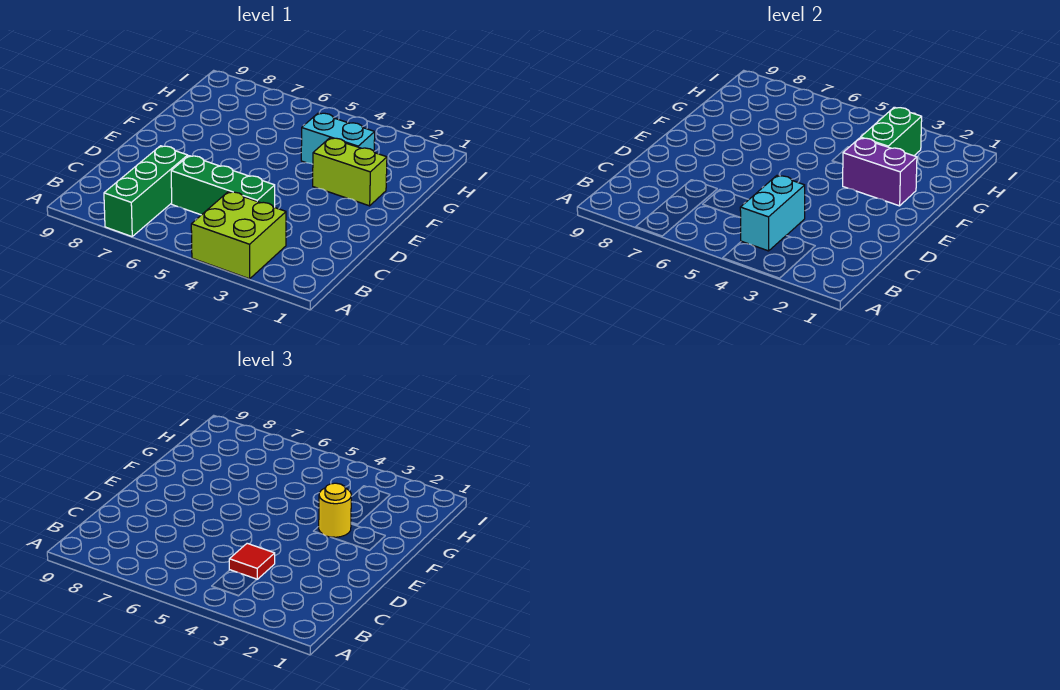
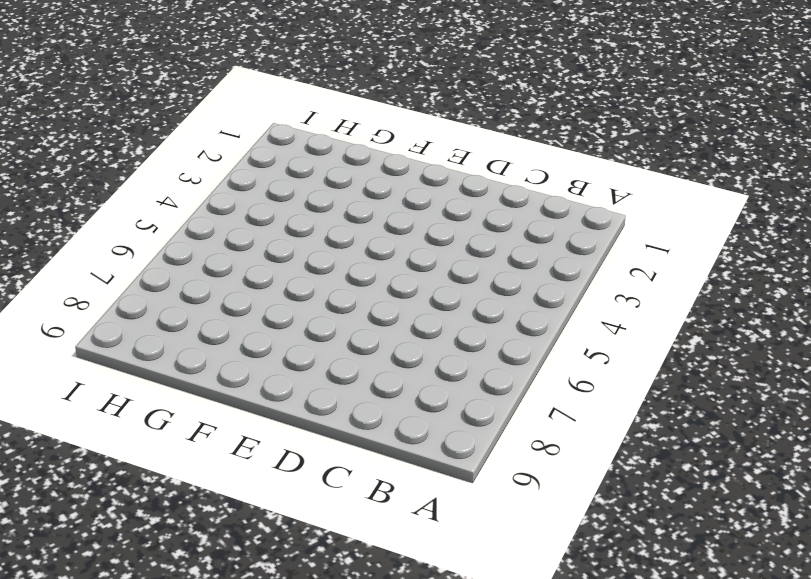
none -> lime brick A3:B4 level 1
none -> green brick A7:C7 level 1

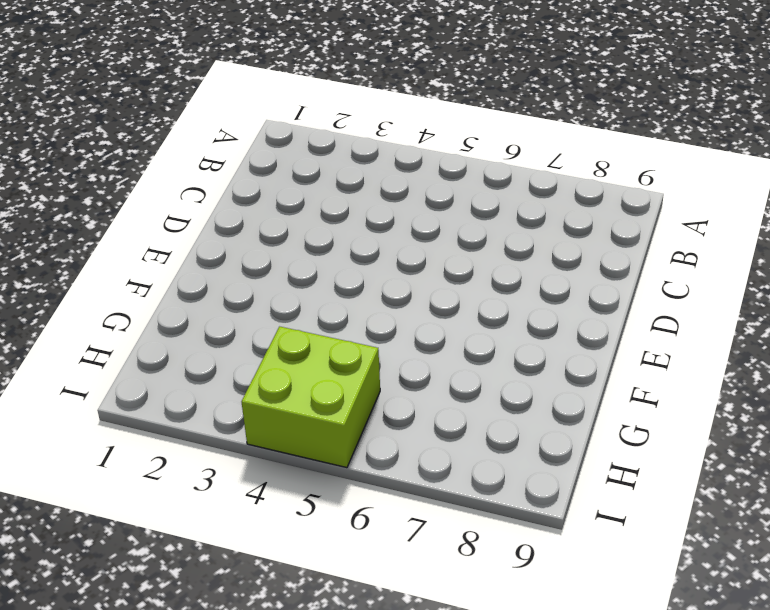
lime brick H4:I5 level 1 -> lime brick A3:B4 level 1
none -> green brick A7:C7 level 1
none -> green brick C4:C6 level 1

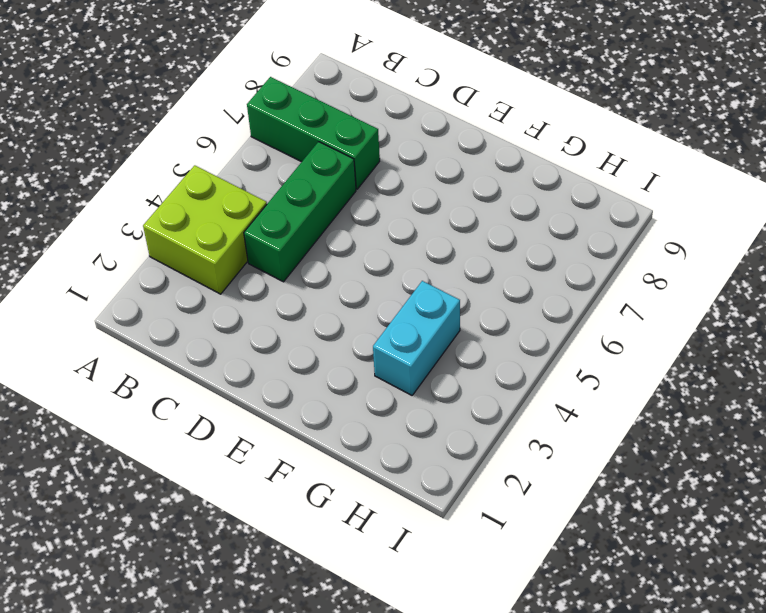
none -> lime brick F2:F3 level 1
none -> cyan brick B4:C4 level 2

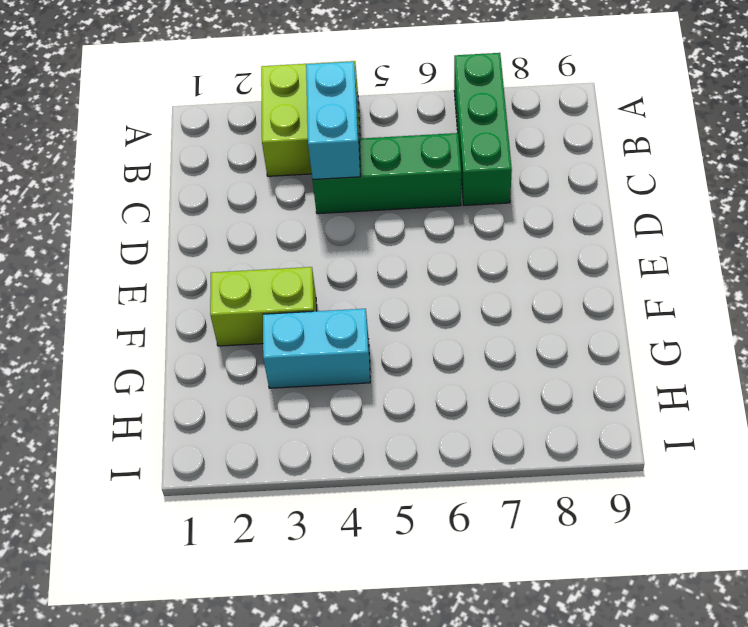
none -> purple brick F2:F3 level 2
none -> green brick G3:H3 level 2

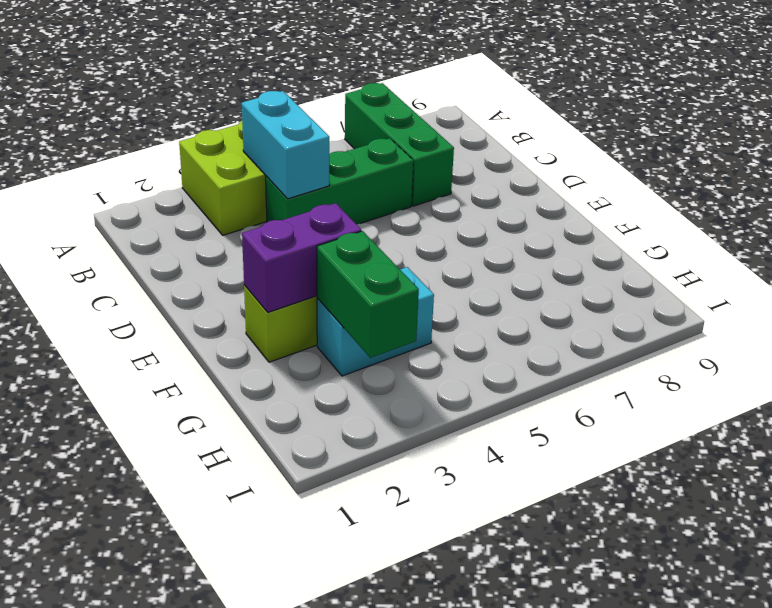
none -> red tile C4 level 3
none -> yellow round brick F3 level 3

